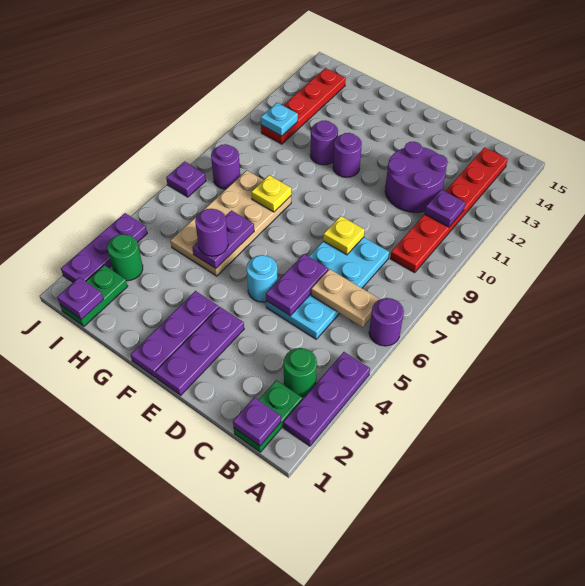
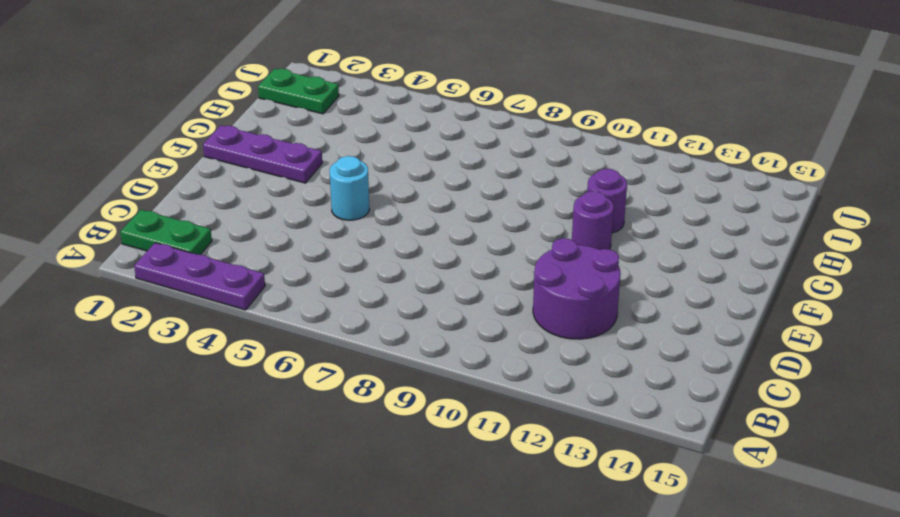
none -> purple round brick A6 level 1
none -> green round brick B3 level 1
none -> red plate B9:B14 level 1

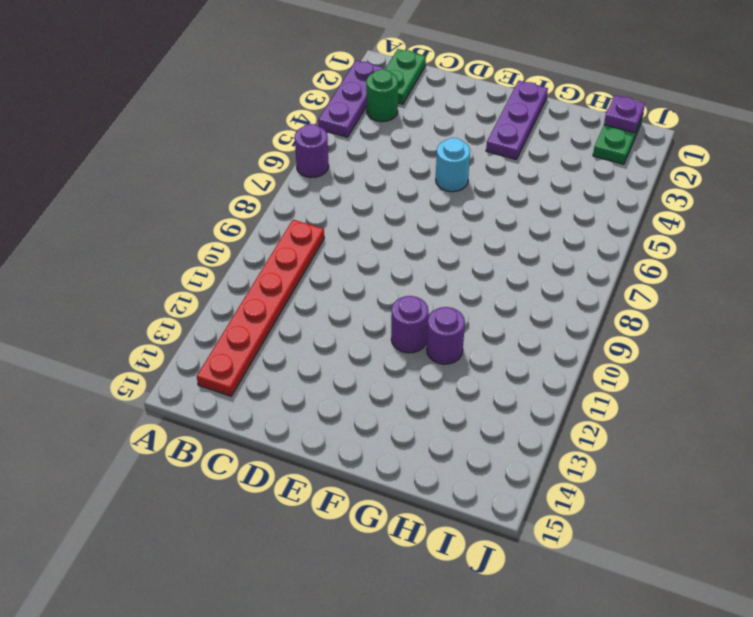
none -> cyan plate C5:D8 level 1
none -> purple round brick C11:D12 level 1
none -> purple plate E1:E3 level 1

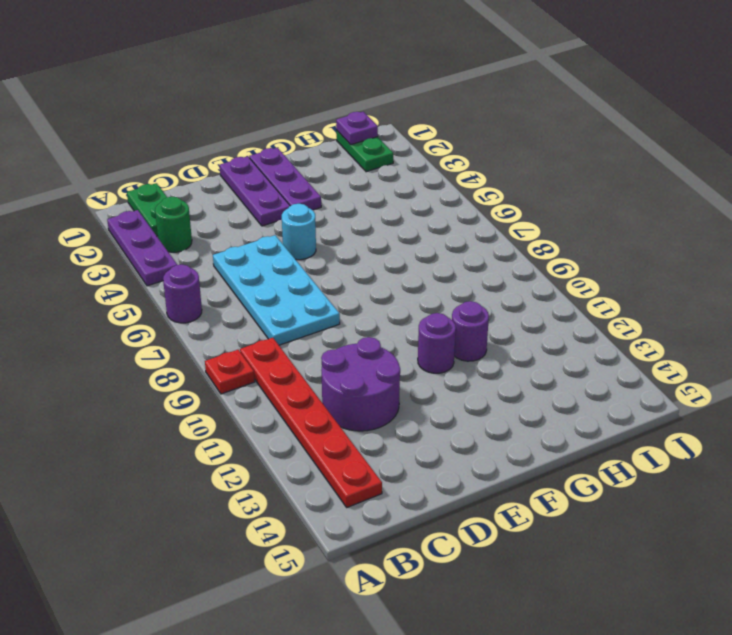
red plate A9 level 1 -> none
none -> tan plate G5:H8 level 1
none -> green round brick I3 level 1
none -> purple round brick I8 level 1

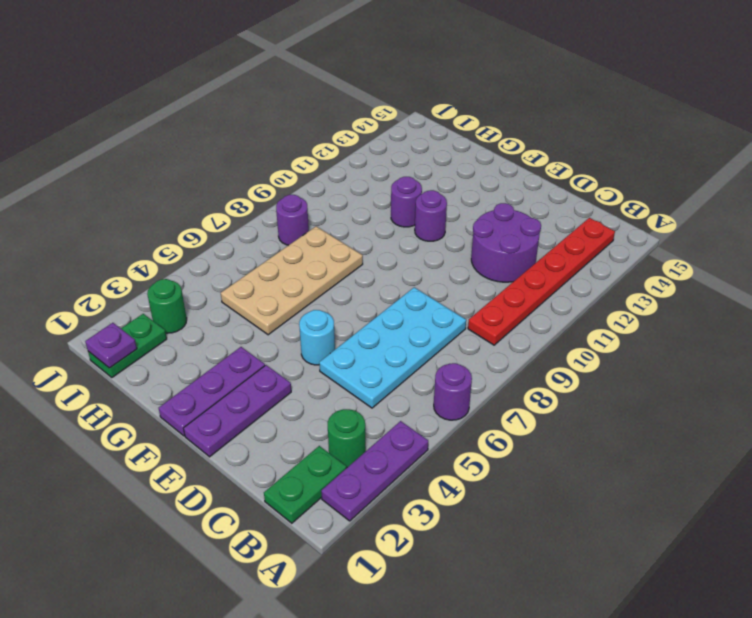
none -> red plate I11:I14 level 1
none -> purple plate J2:J4 level 1
none -> purple plate J7 level 1

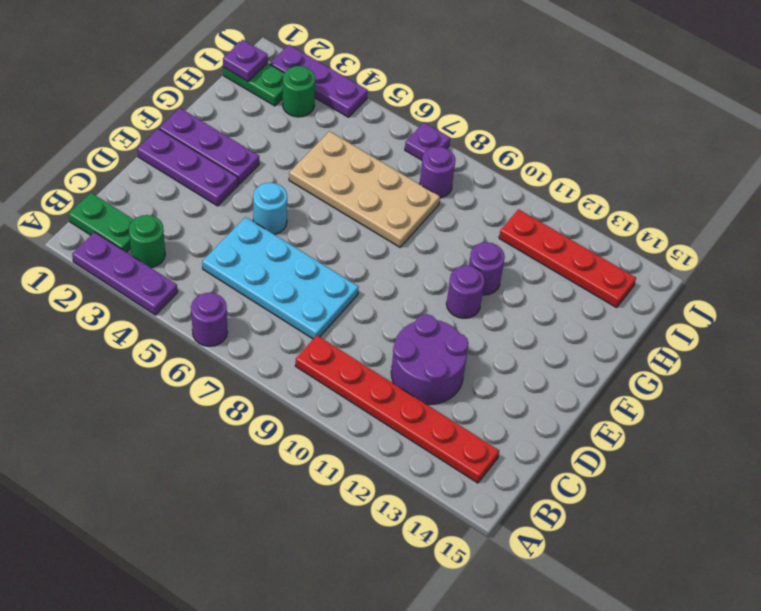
none -> purple plate B1 level 2
none -> tan plate B6:C6 level 2
none -> purple plate B11 level 2

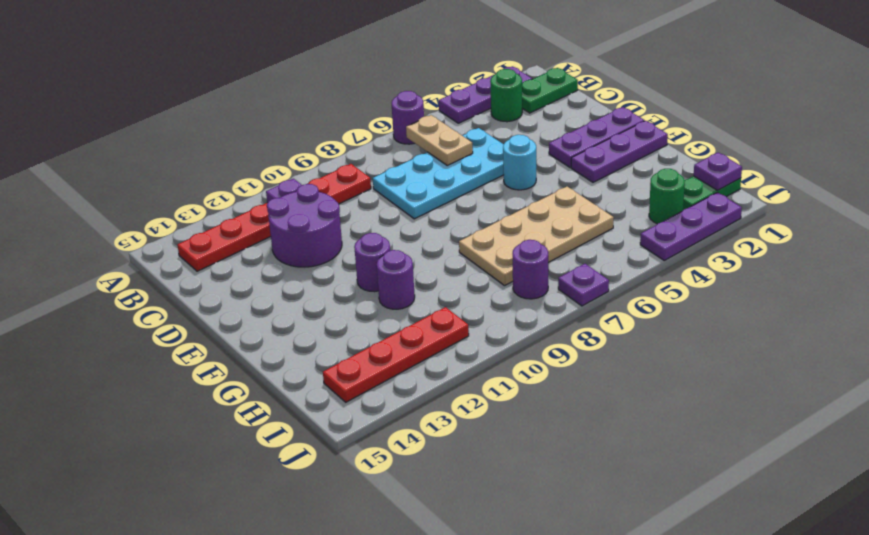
none -> purple plate B1 level 2
none -> purple plate D5:D6 level 2
none -> yellow plate D8 level 2

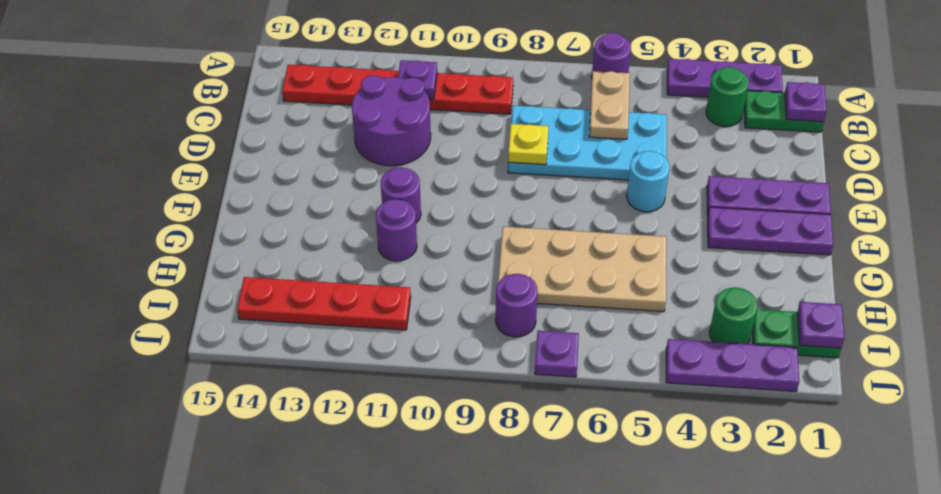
none -> purple plate D5:D6 level 2
none -> purple plate G5:G6 level 2
none -> yellow plate G8 level 2

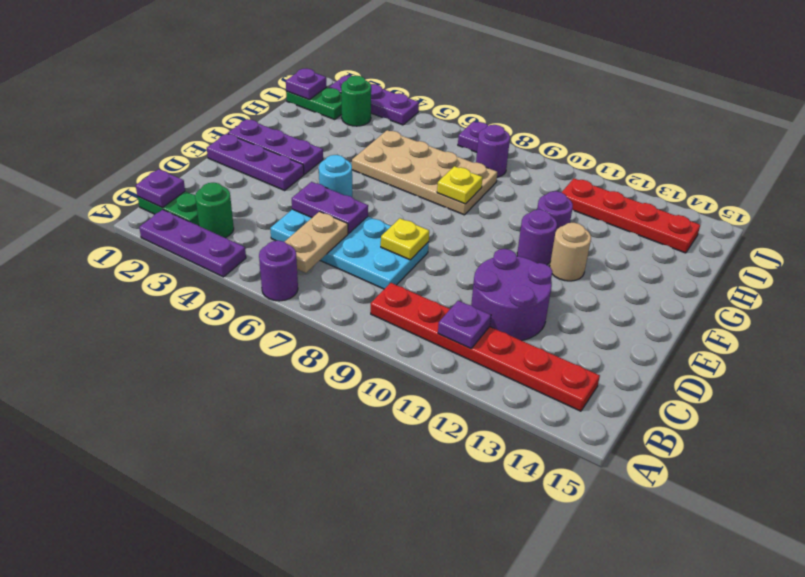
tan round brick F12 level 1 -> none
none -> purple plate G5:G6 level 2
none -> cyan plate I11 level 2
none -> purple round brick G5 level 3

